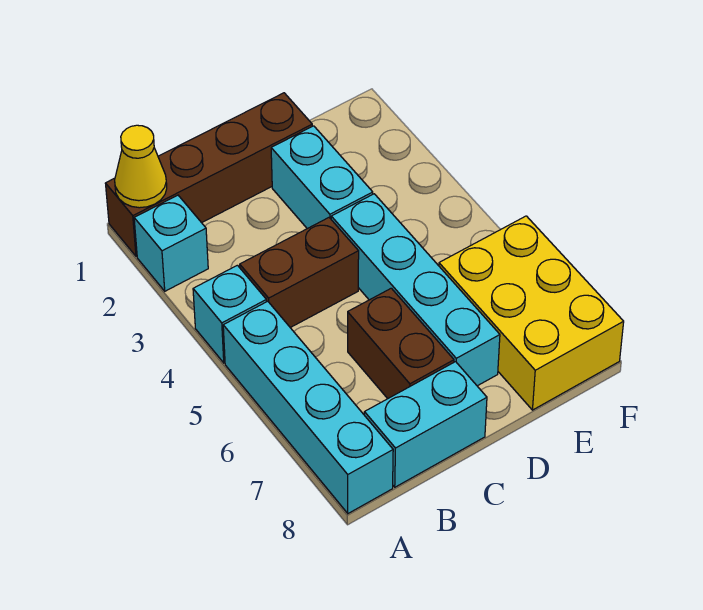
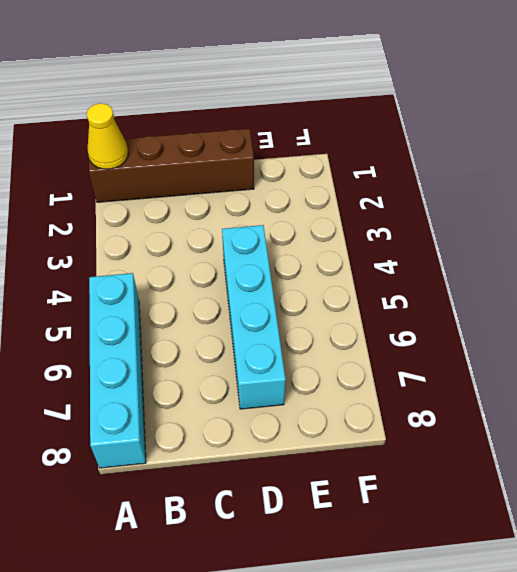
none -> cyan brick A2 level 1
none -> cyan brick A4 level 1

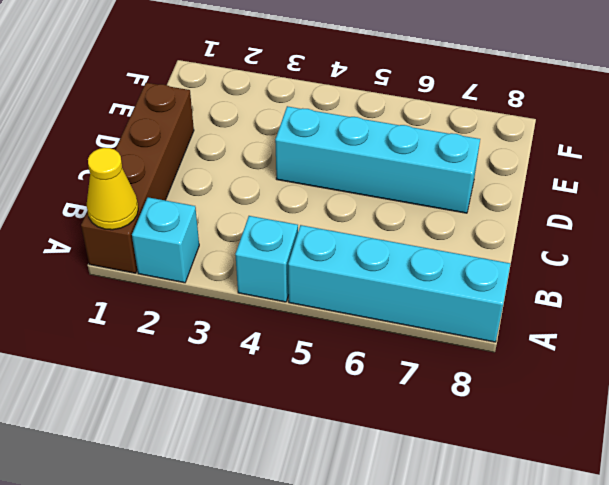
none -> brown brick B4:C4 level 1
none -> cyan brick B8:C8 level 1

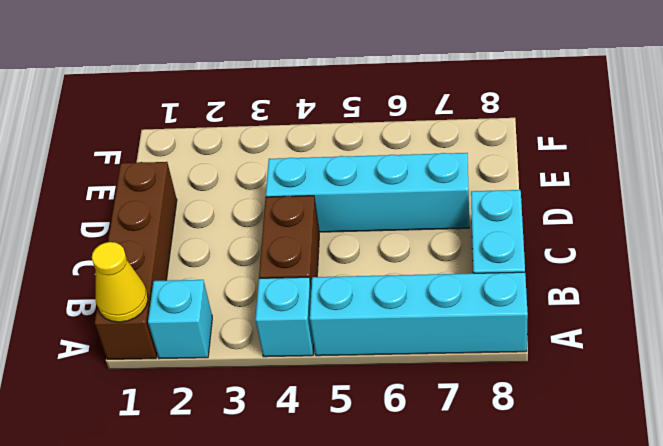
none -> brown brick C6:C7 level 1
none -> cyan brick D2:D3 level 1

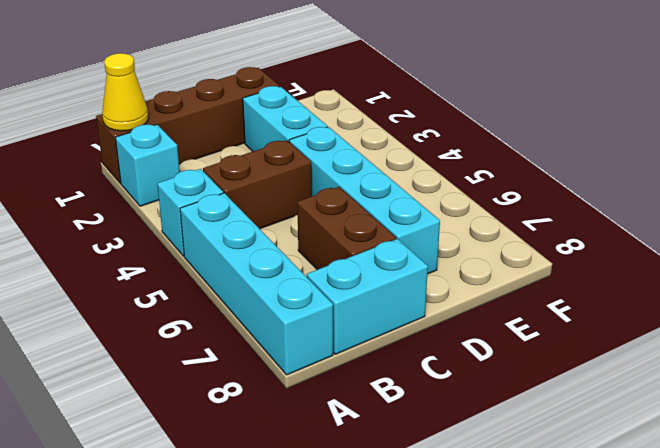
none -> yellow brick E6:F8 level 1

